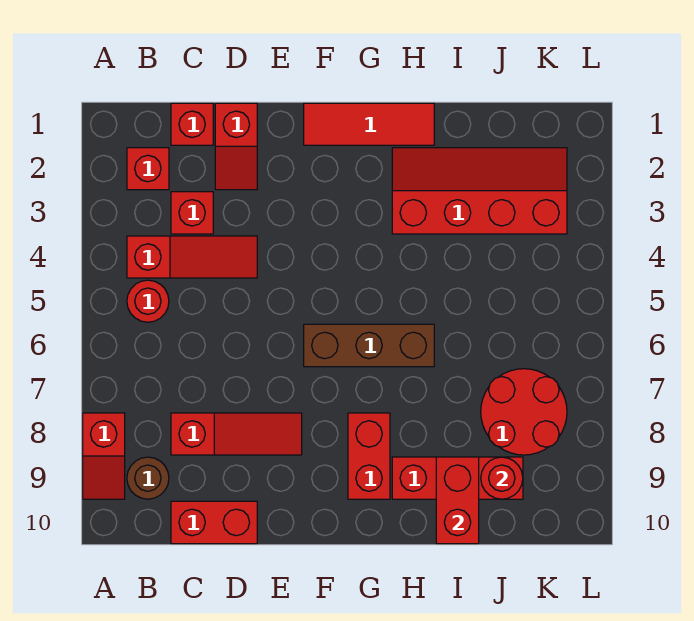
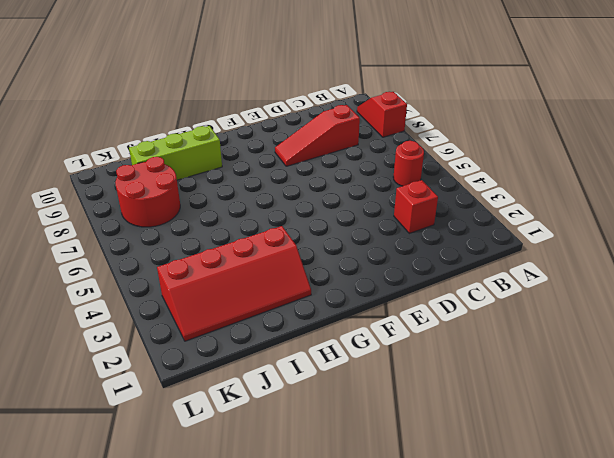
lime brick H9:J9 level 1 -> red brick H9:J9 level 1
none -> red brick B2 level 1
none -> red slope B4:D4 level 1 top B
none -> brown round brick B9 level 1

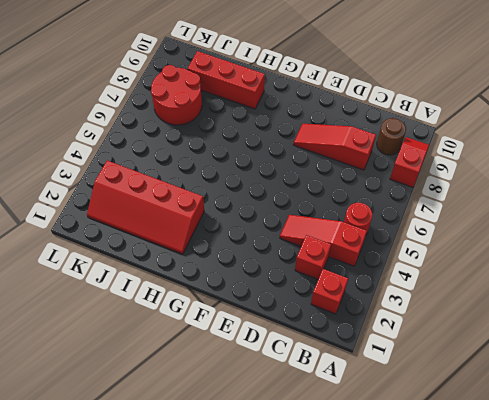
none -> red brick C1 level 1
none -> red brick C10:D10 level 1
none -> red slope D1:D2 level 1 top 1

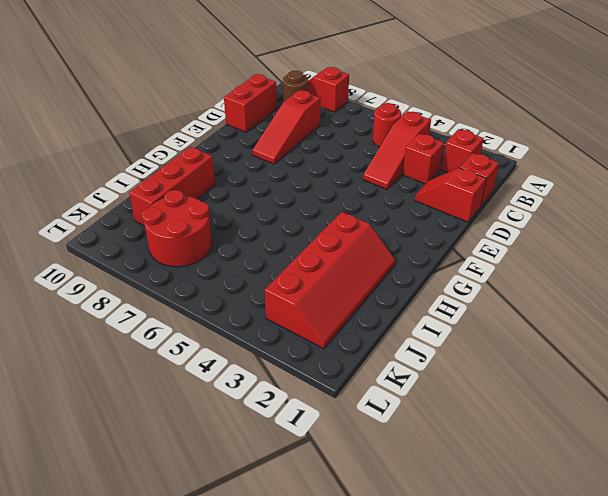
none -> red tile F1:H1 level 1
none -> brown brick F6:H6 level 1
none -> red brick G8:G9 level 1

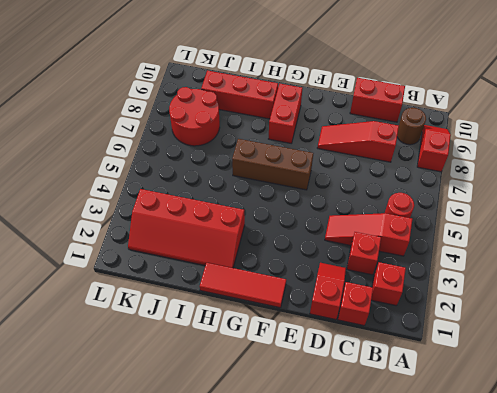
none -> red brick I9:I10 level 2
none -> red round brick J9 level 2

